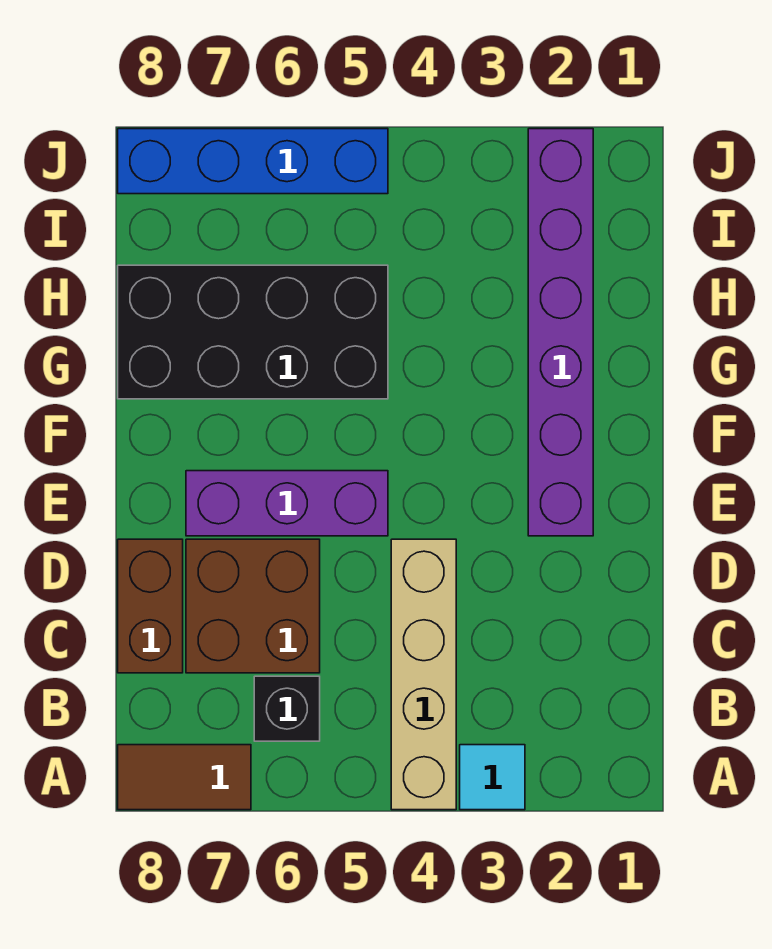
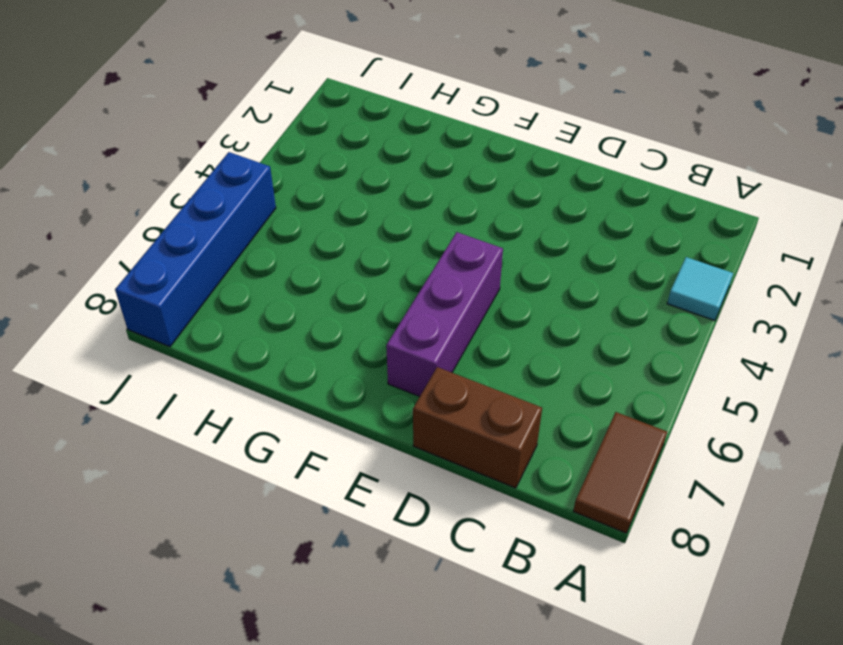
none -> tan brick A4:D4 level 1
none -> black brick B6 level 1

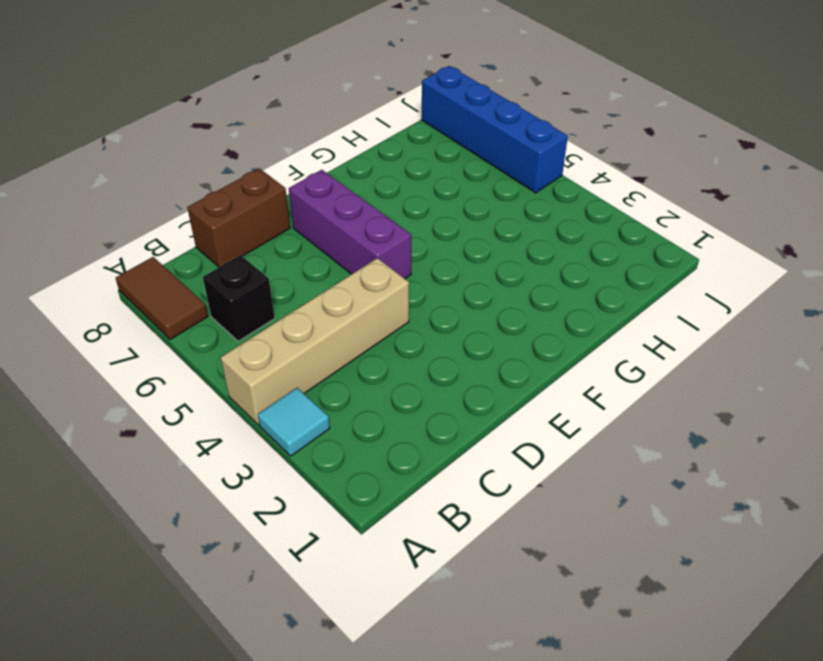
none -> brown brick C6:D7 level 1
none -> purple brick E2:J2 level 1

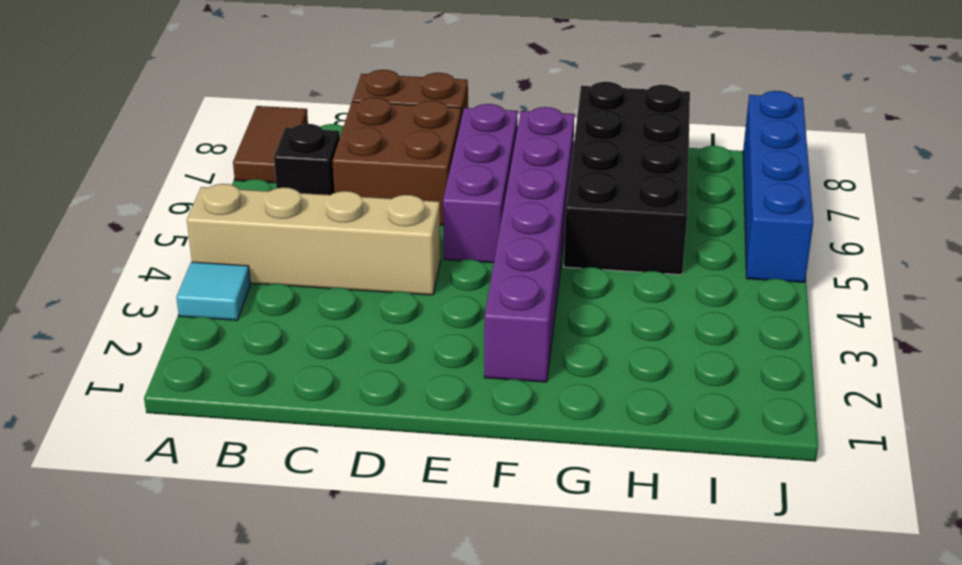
purple brick F2:F7 level 1 -> purple brick E2:J2 level 1

